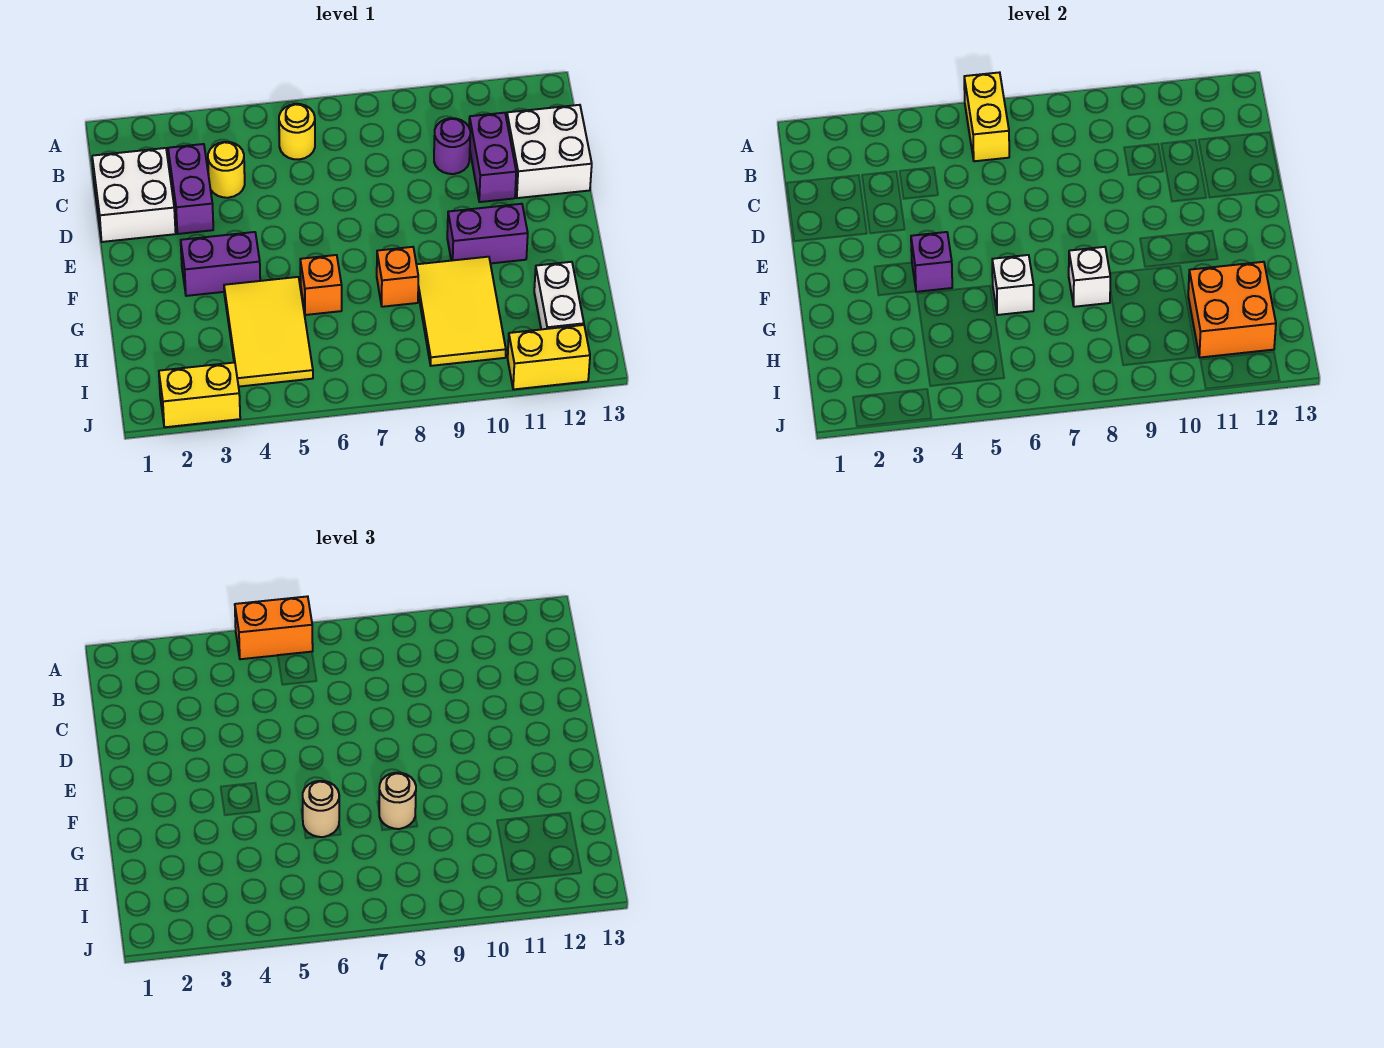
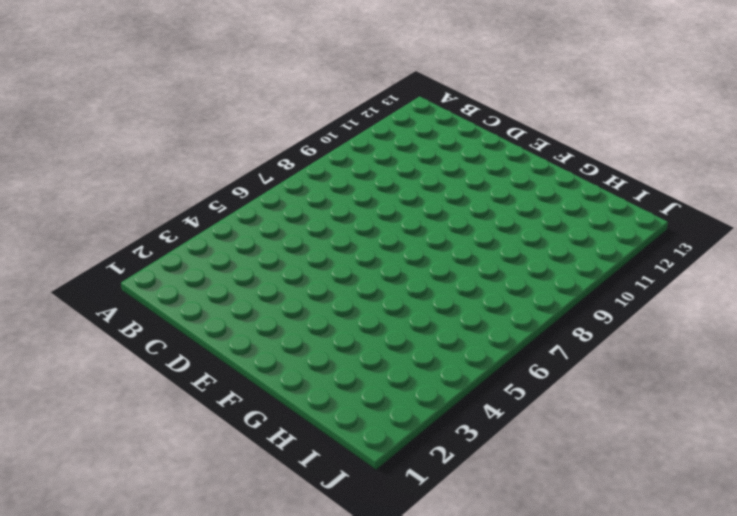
none -> yellow round brick B6 level 1
none -> white brick C1:D2 level 1
none -> purple brick C3:D3 level 1

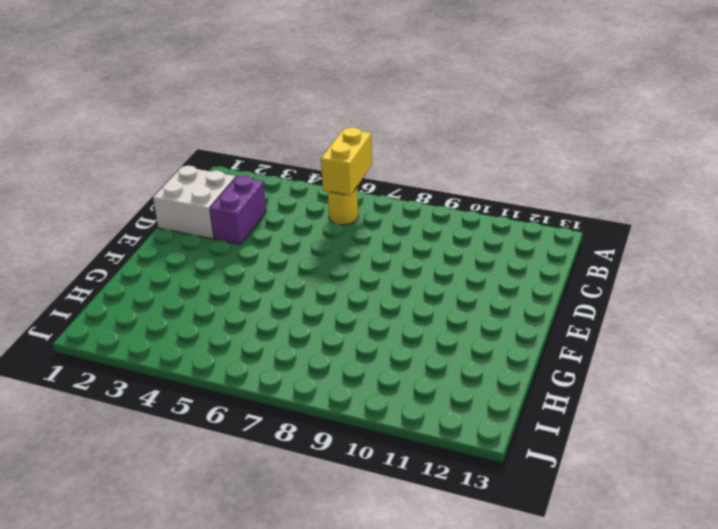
none -> yellow round brick C4 level 1
none -> purple round brick C10 level 1
none -> purple brick C11:D11 level 1

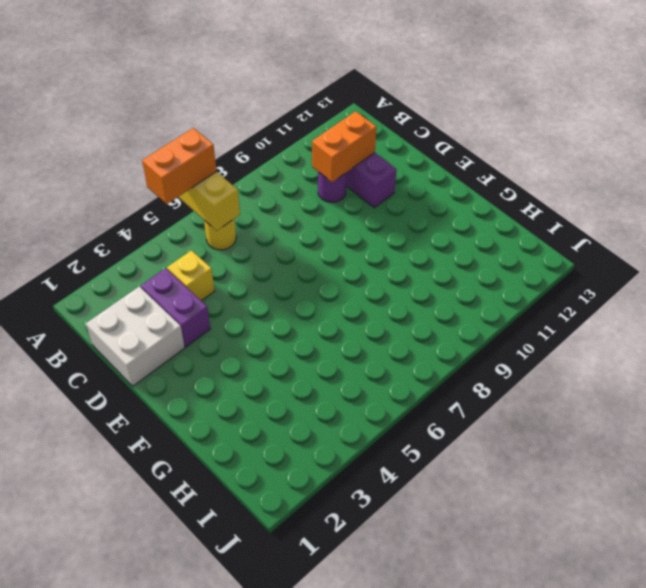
yellow brick C4 level 1 -> yellow round brick C4 level 1
orange brick C10:C11 level 2 -> none
none -> white brick C12:D13 level 1
none -> purple brick F3:F4 level 1
none -> purple brick F10:F11 level 1

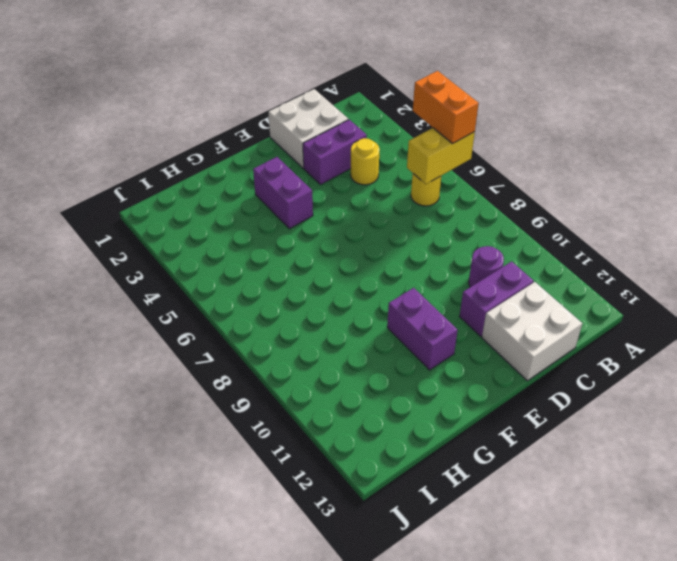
none -> yellow tile G4:I5 level 1
none -> orange brick G6 level 1
none -> orange brick G8 level 1

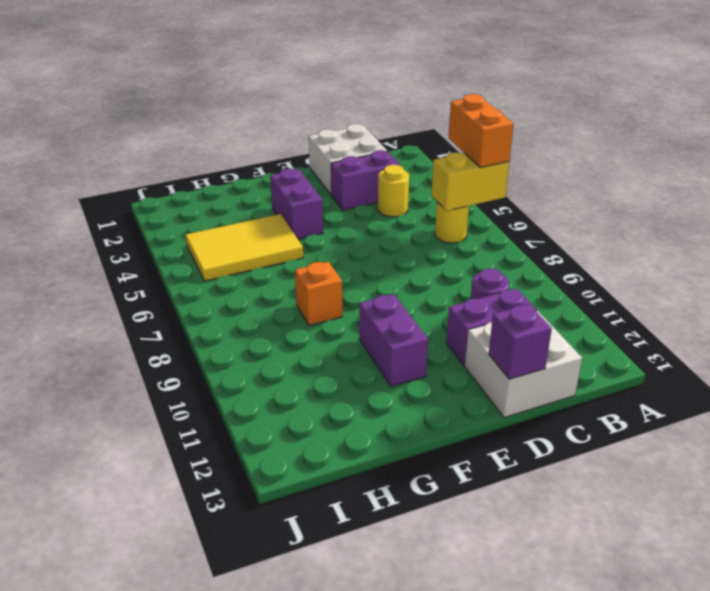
purple brick D13 level 2 -> purple brick F4 level 2
none -> orange brick G6 level 1
none -> yellow tile G9:I10 level 1
none -> white brick H12:I12 level 1

